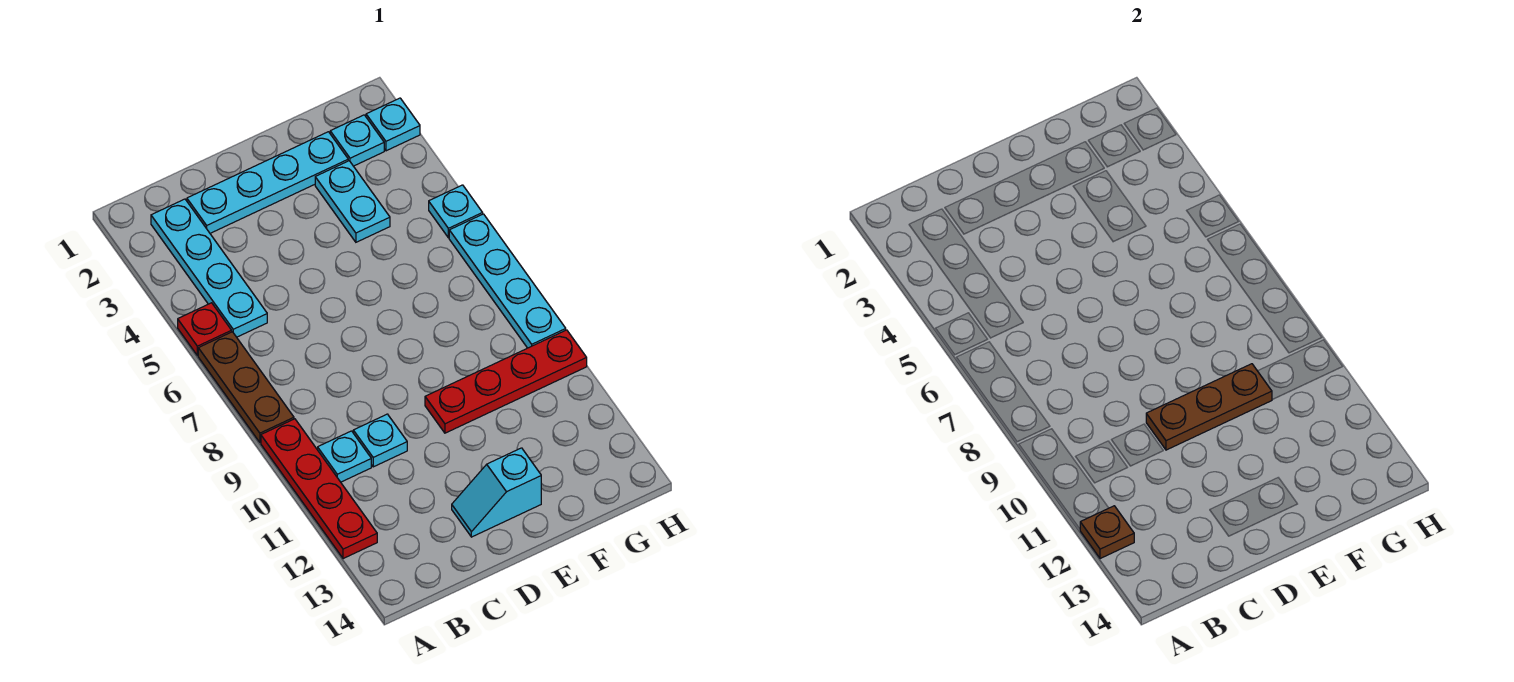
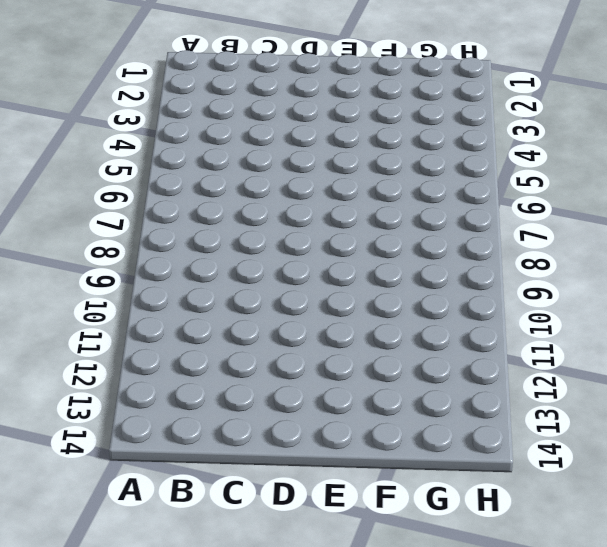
none -> red plate A5 level 1
none -> brown plate A6:A8 level 1
none -> red plate A9:A12 level 1

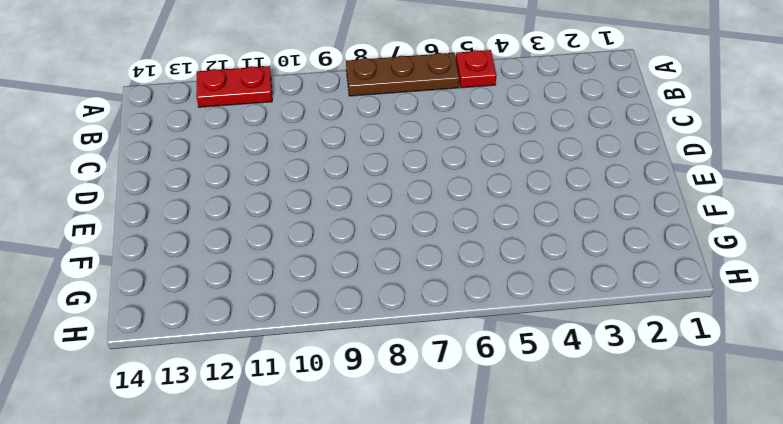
red plate A11:A12 level 1 -> red plate A9:A12 level 1
none -> cyan plate B2:B5 level 1
none -> cyan plate B10 level 1
none -> cyan plate C2:F2 level 1

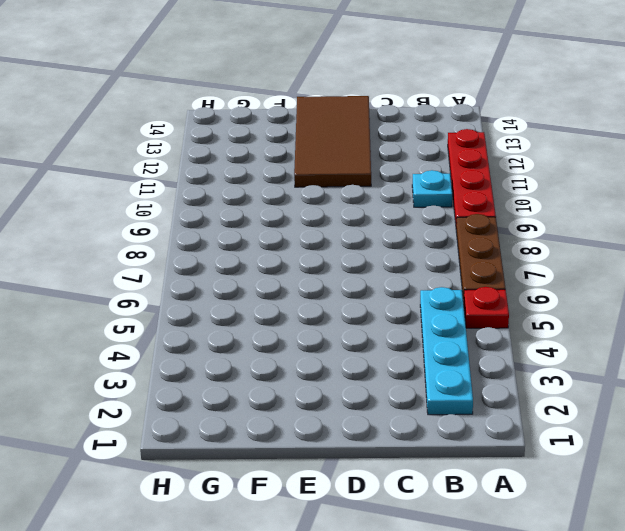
brown tile D11:E14 level 1 -> cyan slope D13:E13 level 1 top E
none -> cyan plate C2:F2 level 1
none -> cyan plate C10 level 1
none -> red plate E10:H10 level 1

